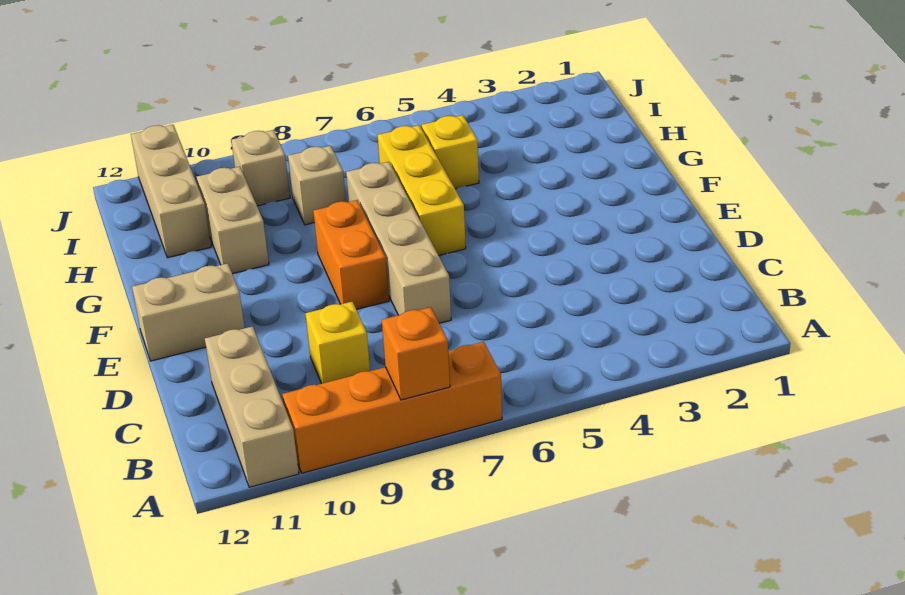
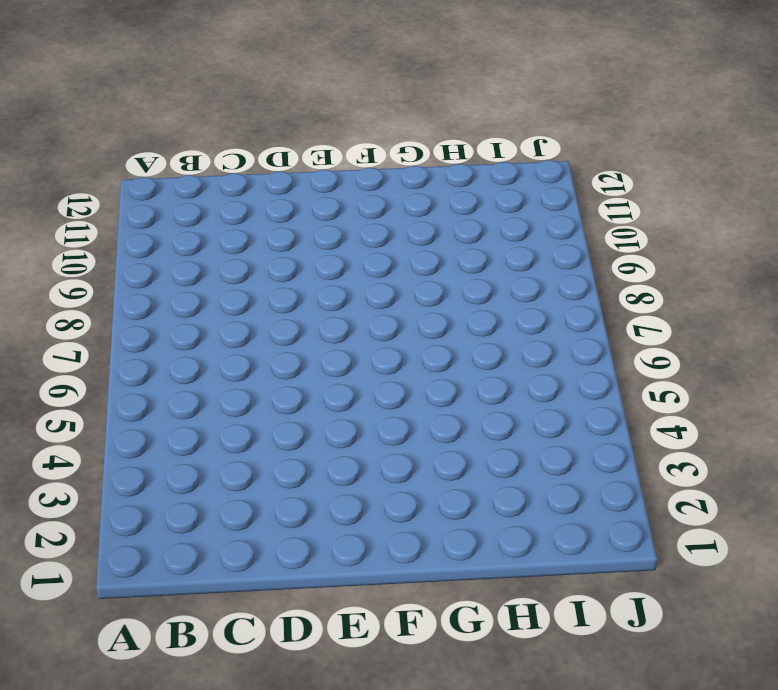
none -> orange brick A7:A10 level 1
none -> tan brick A11:C11 level 1
none -> yellow brick C9 level 1

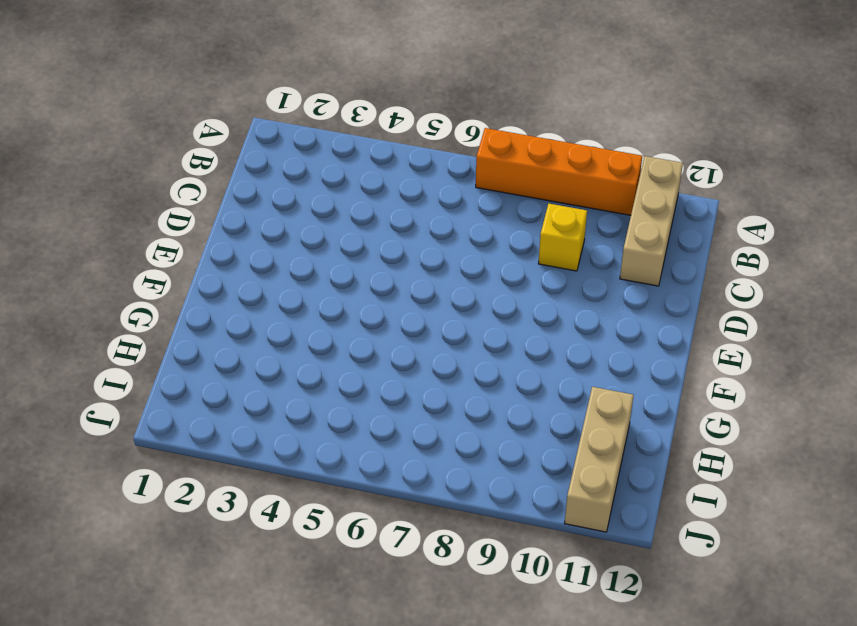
none -> tan brick D7:G7 level 1
none -> orange brick E8:F8 level 1
none -> tan brick E11:E12 level 1

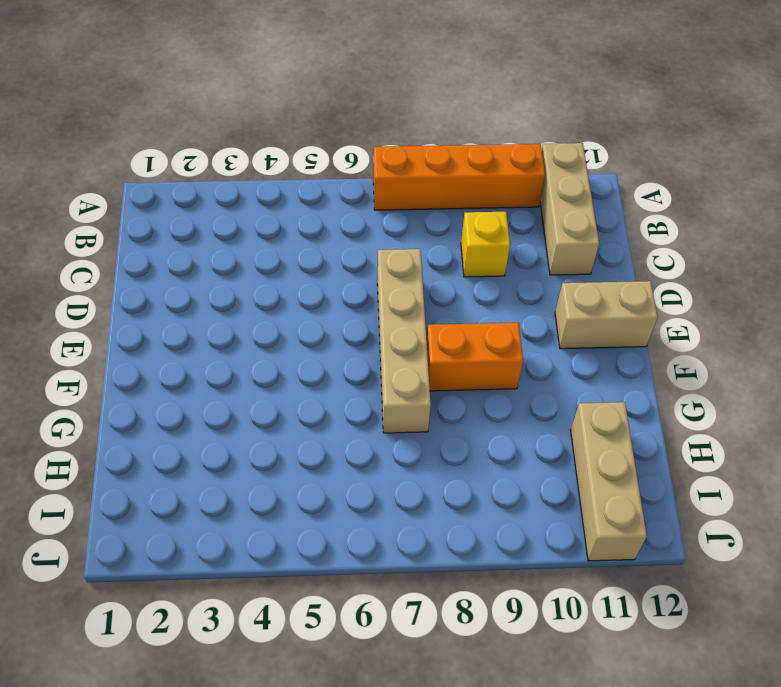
orange brick F8:F9 level 1 -> orange brick E8:F8 level 1
none -> yellow brick F6:H6 level 1
none -> tan brick G10:H10 level 1
none -> yellow brick H5 level 1

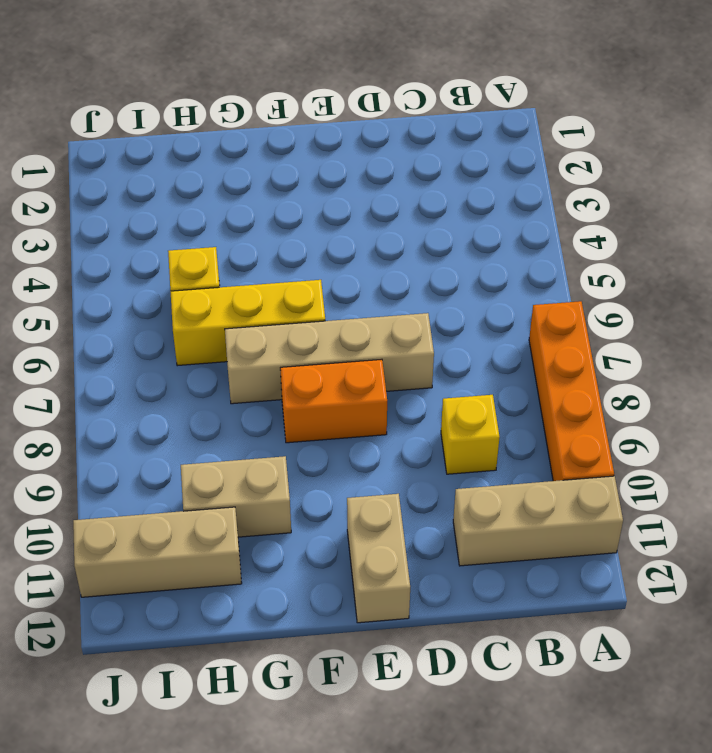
none -> tan brick H8 level 1
none -> tan brick I9 level 1
none -> orange brick A8 level 2

